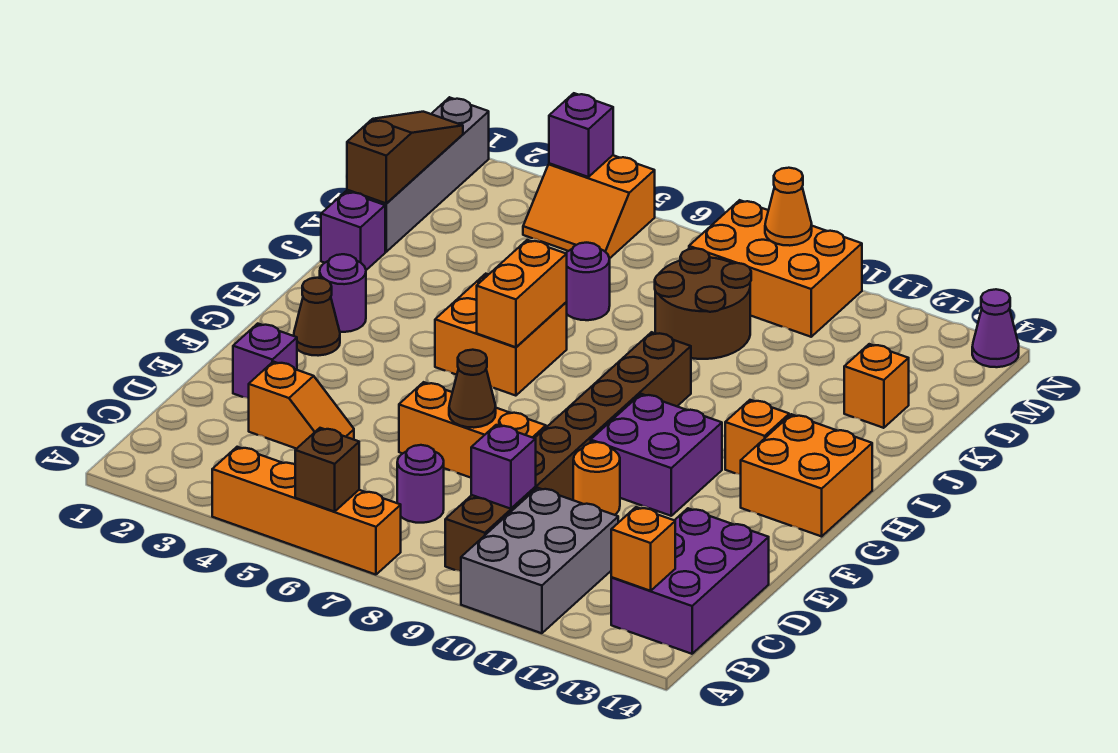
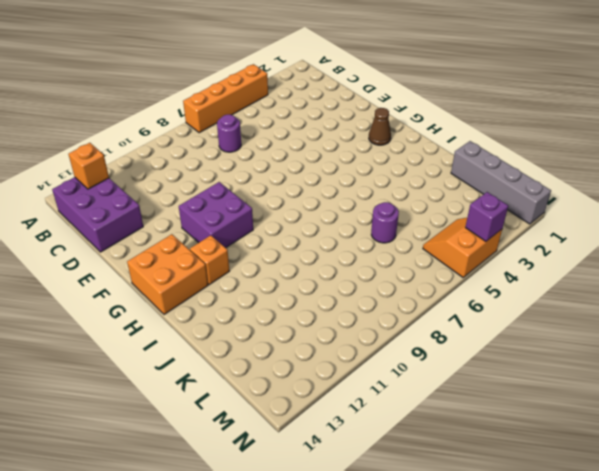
none -> grey brick A10:C11 level 1
none -> brown brick B9:I9 level 1
none -> orange slope D3:D4 level 1 top 3
none -> purple brick E2 level 1

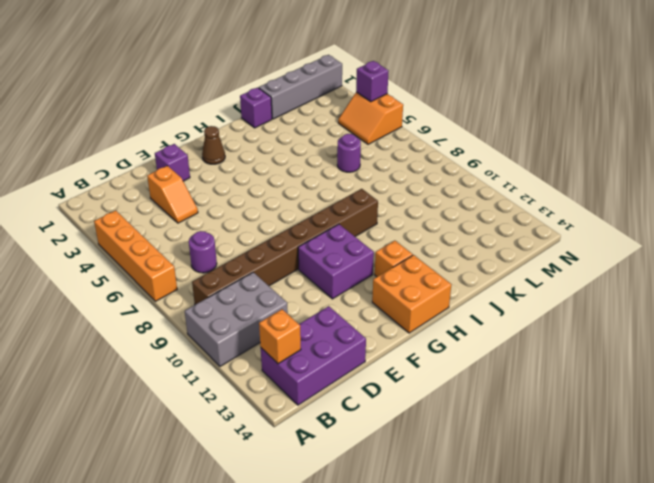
none -> orange brick E6:E8 level 1
none -> orange round brick E10 level 1
none -> purple round brick H2 level 1
none -> orange brick H5:I6 level 1

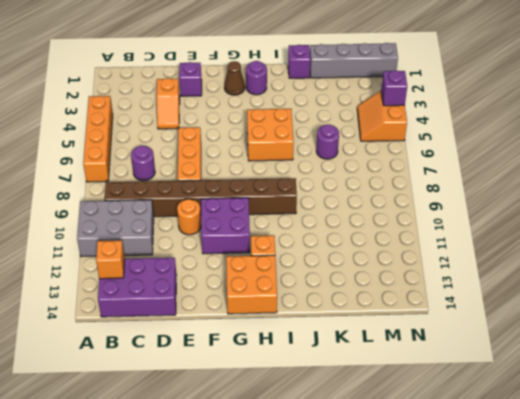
none -> brown round brick K8:L9 level 1
none -> orange brick K13 level 1
none -> orange brick M8:N10 level 1
none -> purple cone N14 level 1

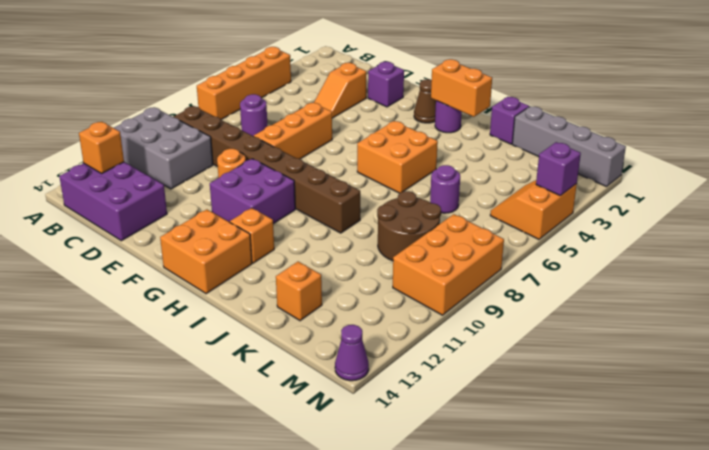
orange brick H2:I2 level 2 -> orange brick H6:I6 level 2
none -> brown brick A6 level 2
none -> purple brick C9 level 2
none -> brown cone E7 level 2
none -> brown slope K1:M1 level 2 top K

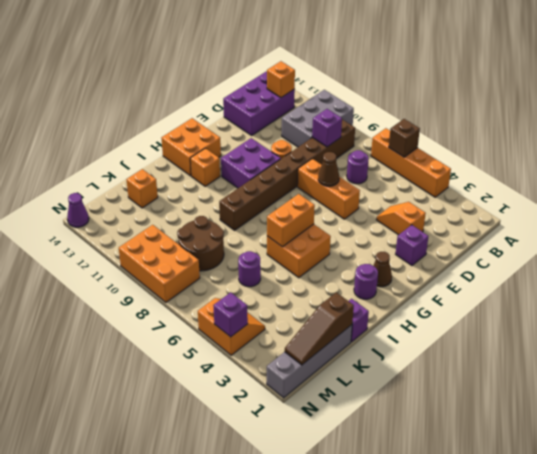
none -> orange cone N9 level 2

